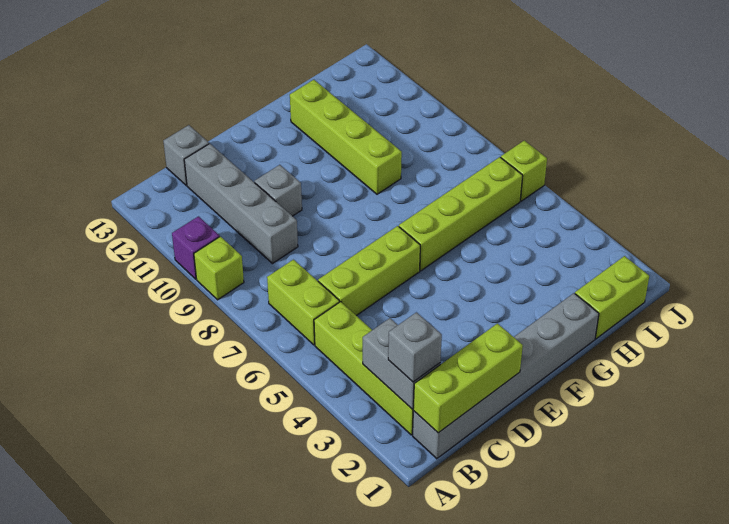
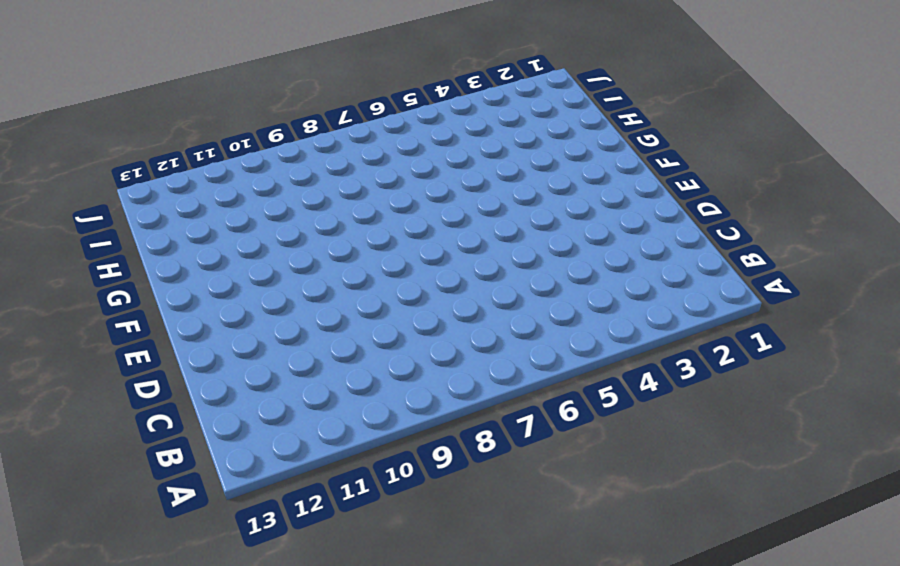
none -> lime brick A9 level 1
none -> purple brick A10 level 1
none -> grey brick B1:G1 level 1

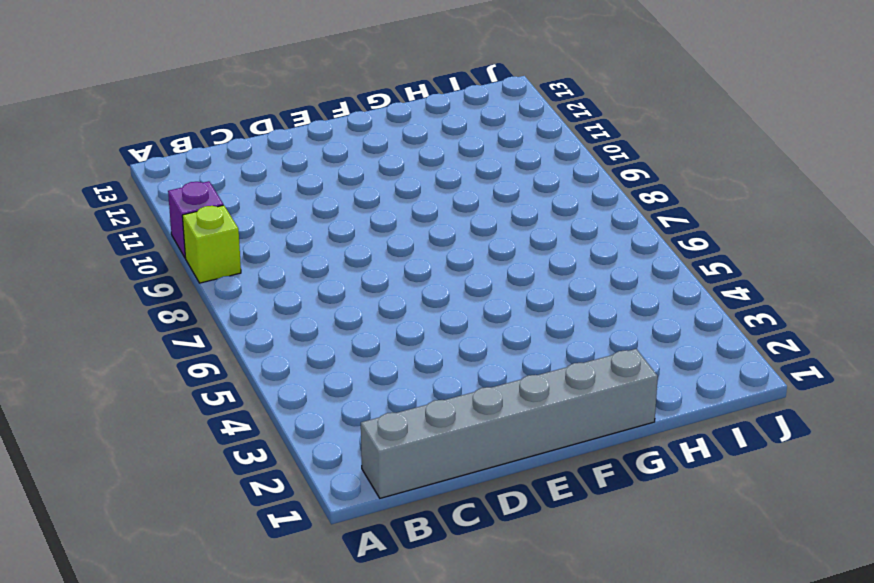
none -> lime brick B2:B5 level 1
none -> lime brick B6:B7 level 1
none -> lime brick C6:E6 level 1

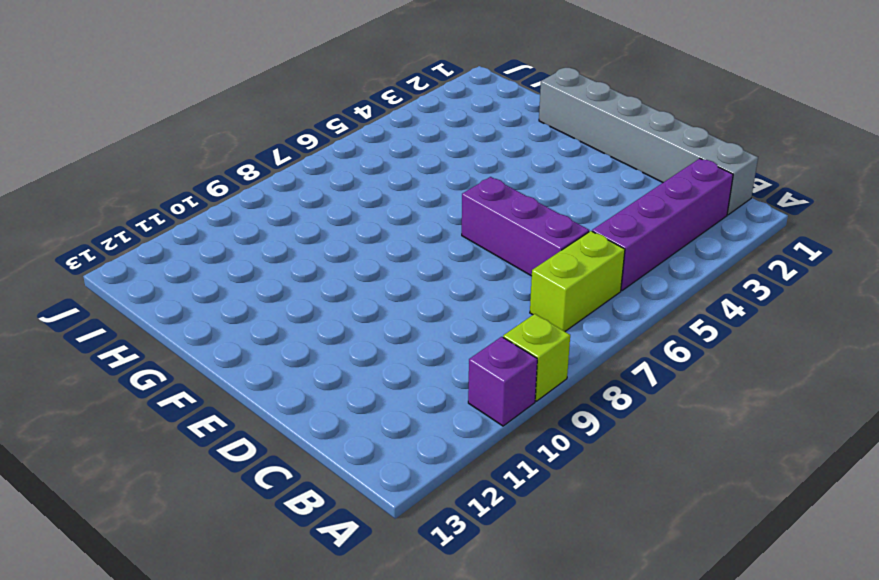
purple brick B2:B5 level 1 -> lime brick B2:B5 level 1
purple brick C6:E6 level 1 -> lime brick C6:E6 level 1
none -> grey brick C9:C12 level 1
none -> grey brick C13 level 1
none -> grey brick D10 level 1

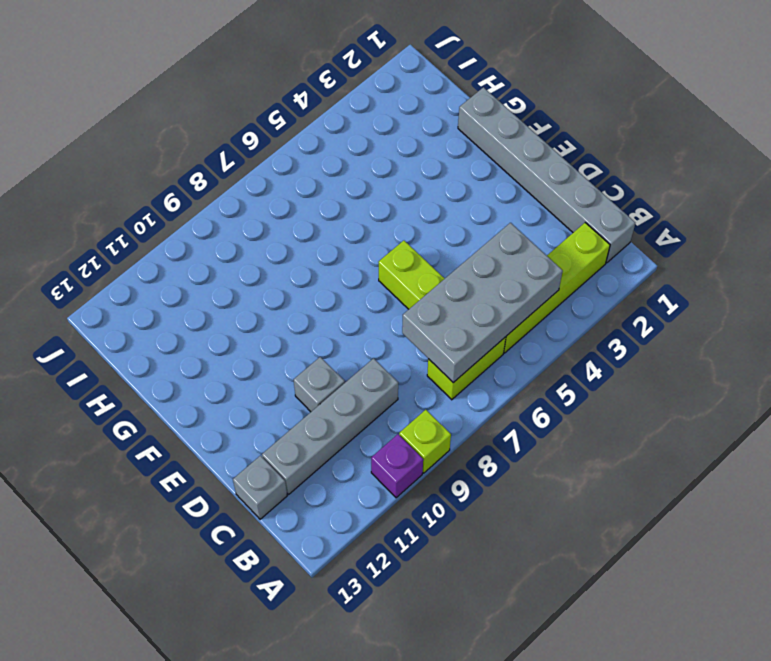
grey brick B4:C7 level 2 -> none
none -> lime brick F6:I6 level 1
none -> lime brick G9:G12 level 1
none -> lime brick H1:I1 level 1

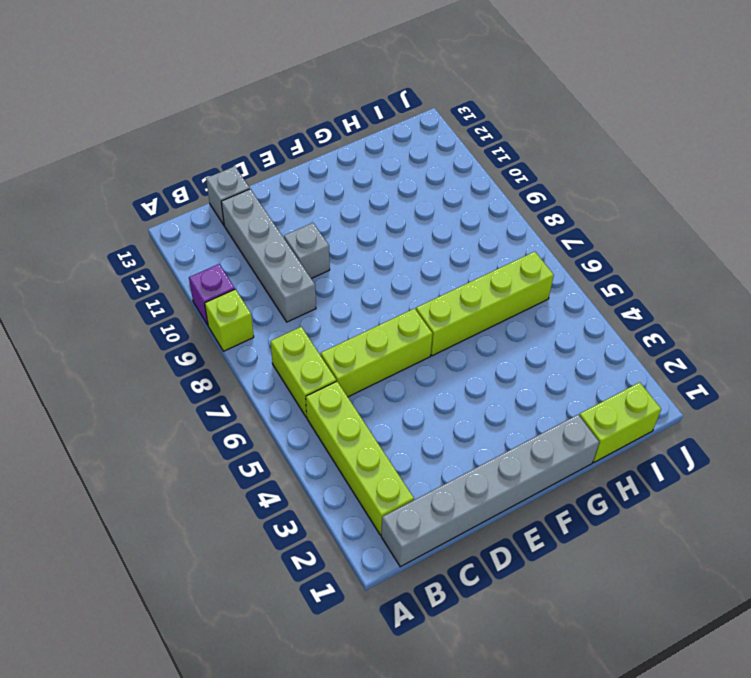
none -> lime brick G9:G12 level 1
none -> lime brick J6 level 1
none -> lime brick B1:D1 level 2

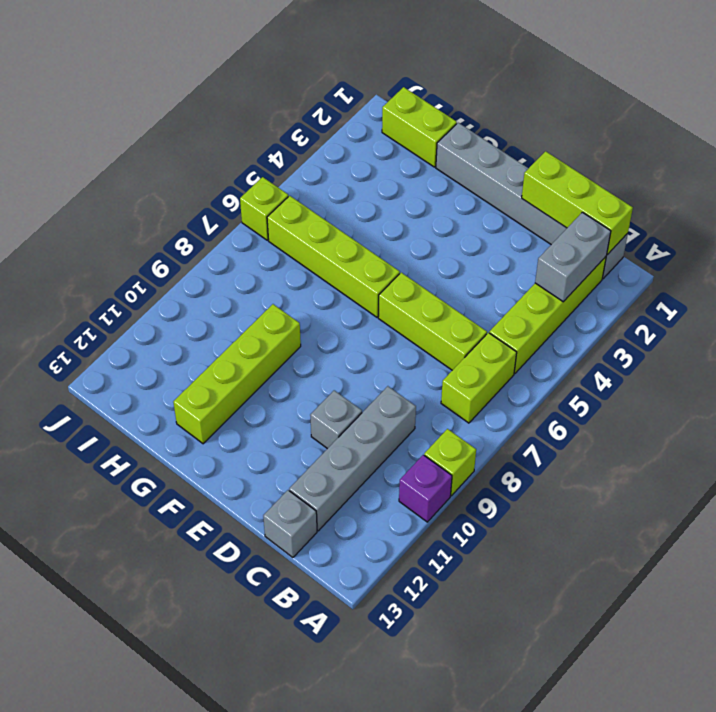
none -> grey brick B2 level 3

